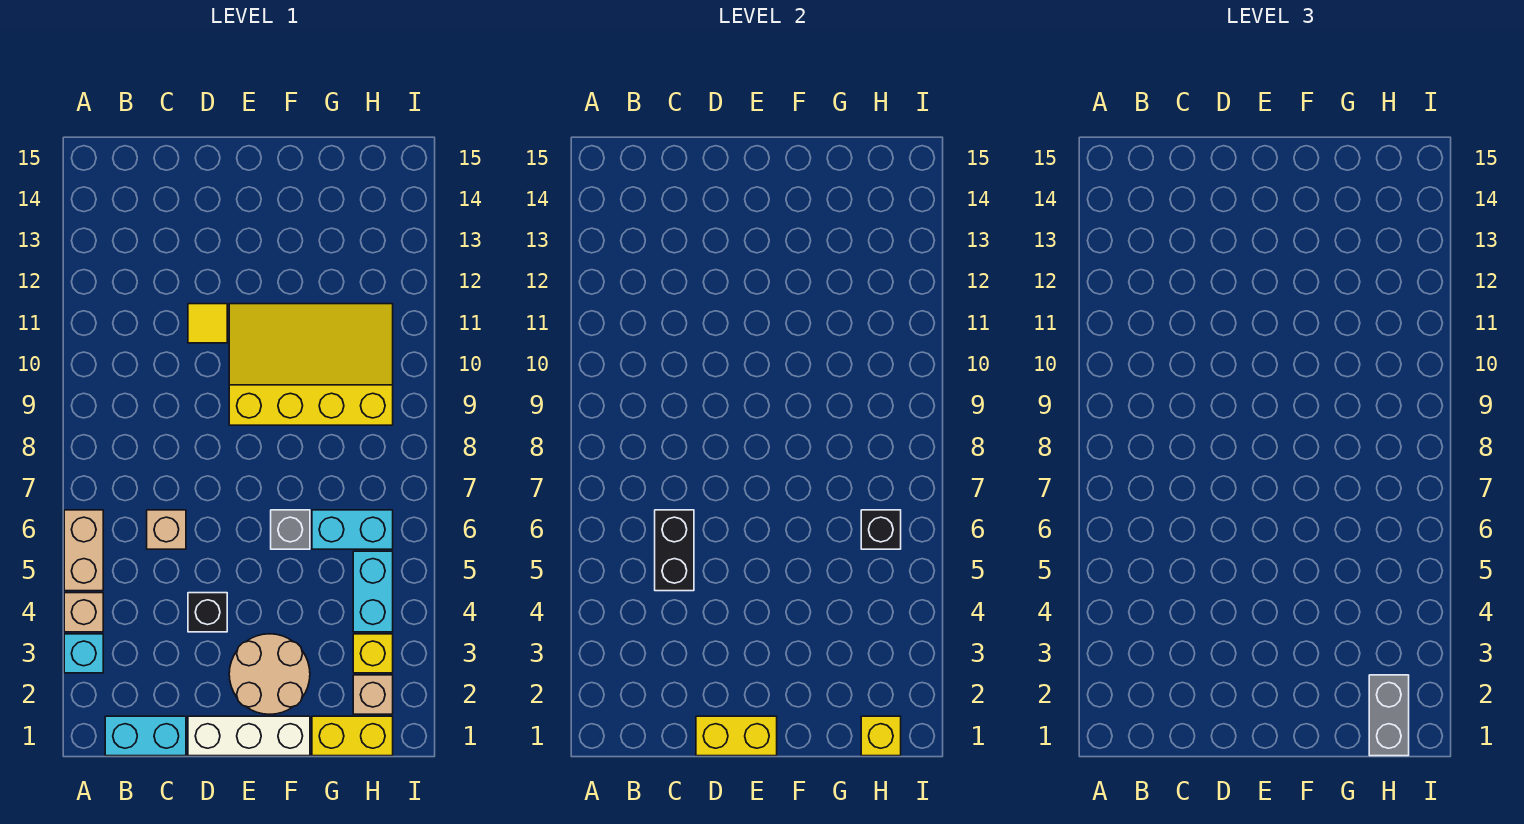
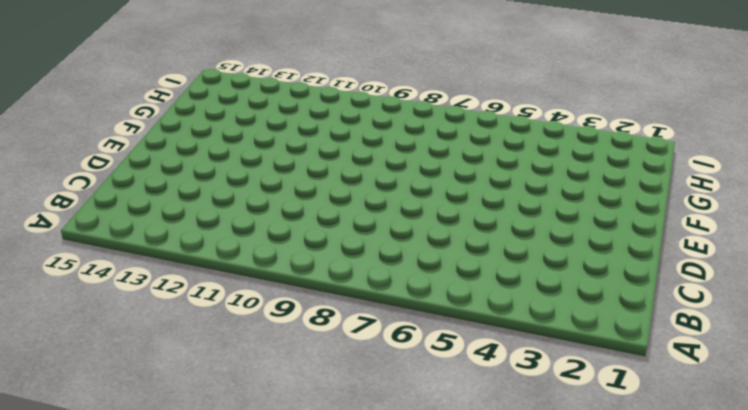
none -> cyan brick A3 level 1
none -> tan brick A4 level 1
none -> tan brick A5:A6 level 1

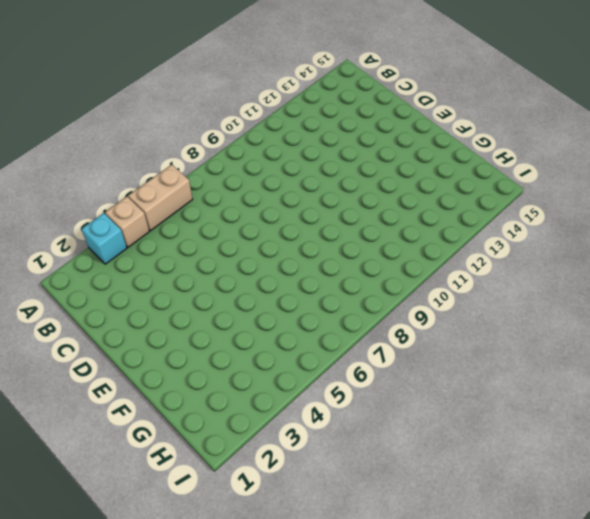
none -> cyan brick B1:C1 level 1
none -> tan brick C6 level 1
none -> white brick D1:F1 level 1

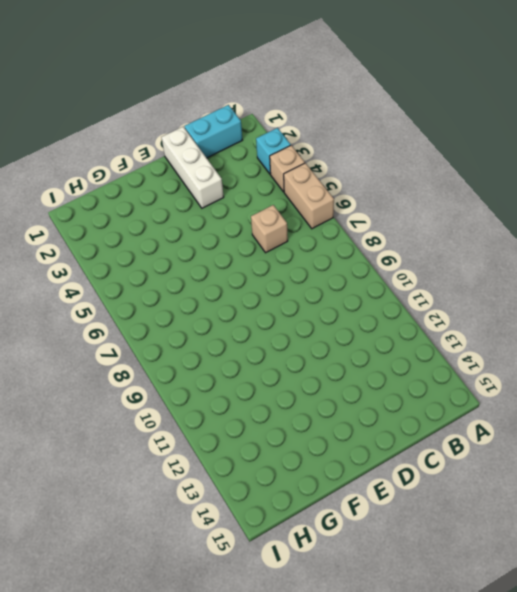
white brick D1:D3 level 1 -> white brick D1:F1 level 1
none -> black brick D4 level 1
none -> yellow tile D11 level 1
none -> tan round brick E2:F3 level 1

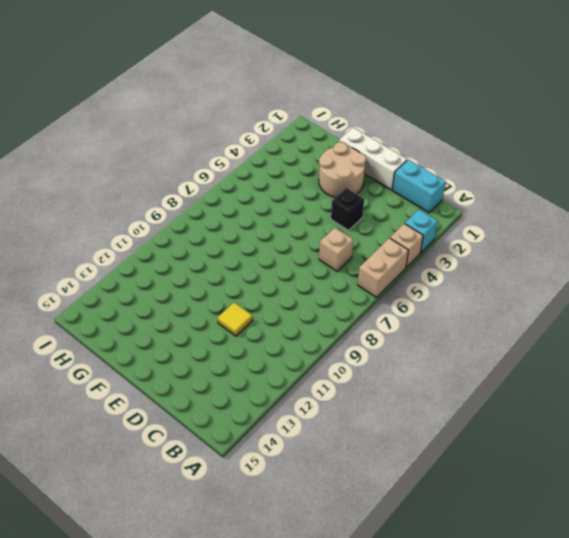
none -> yellow slope E9:H11 level 1 top 9
none -> grey brick F6 level 1
none -> yellow brick G1:H1 level 1

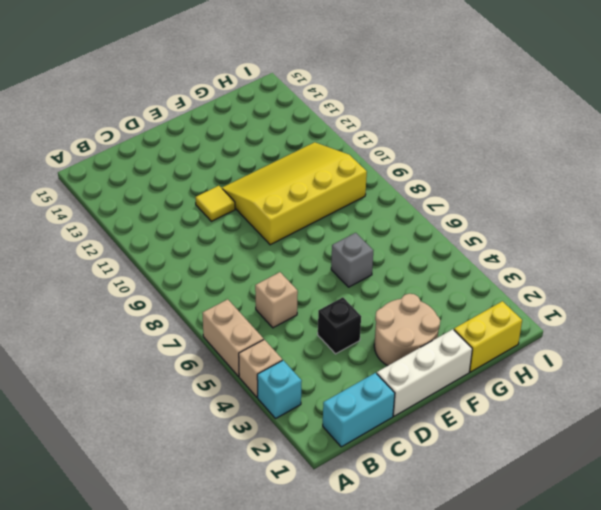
none -> cyan brick G6:H6 level 1
none -> tan brick H2 level 1
none -> yellow brick H3 level 1

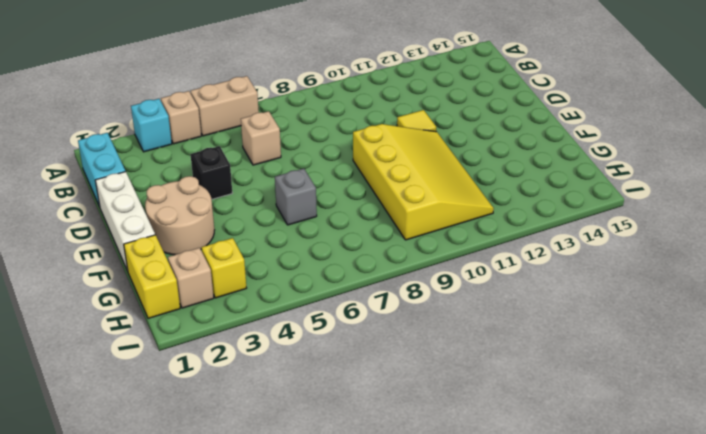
none -> cyan brick G6:H6 level 1
none -> cyan brick H4:H5 level 1
none -> black brick C5:C6 level 2

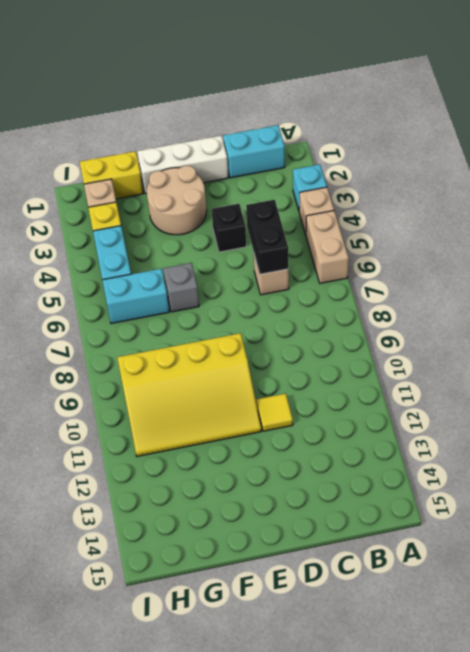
none -> yellow brick D1:E1 level 2
none -> yellow brick H1 level 2
none -> black brick H6 level 2

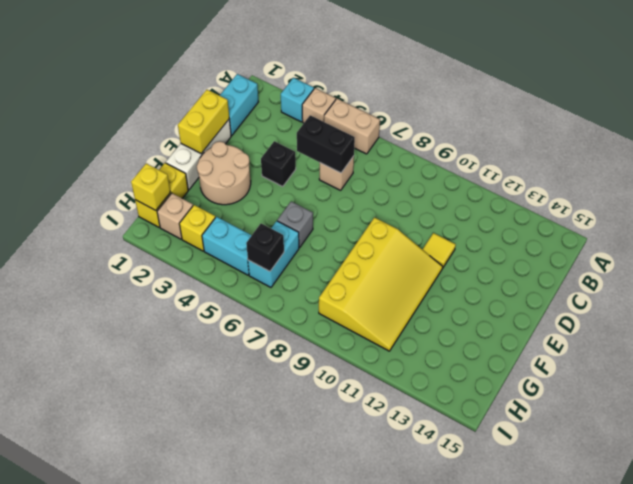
none -> grey brick H1:H2 level 3

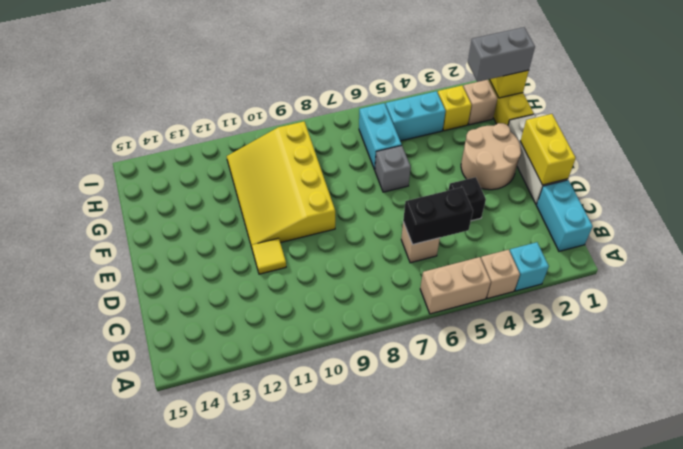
none -> black brick H6 level 2

